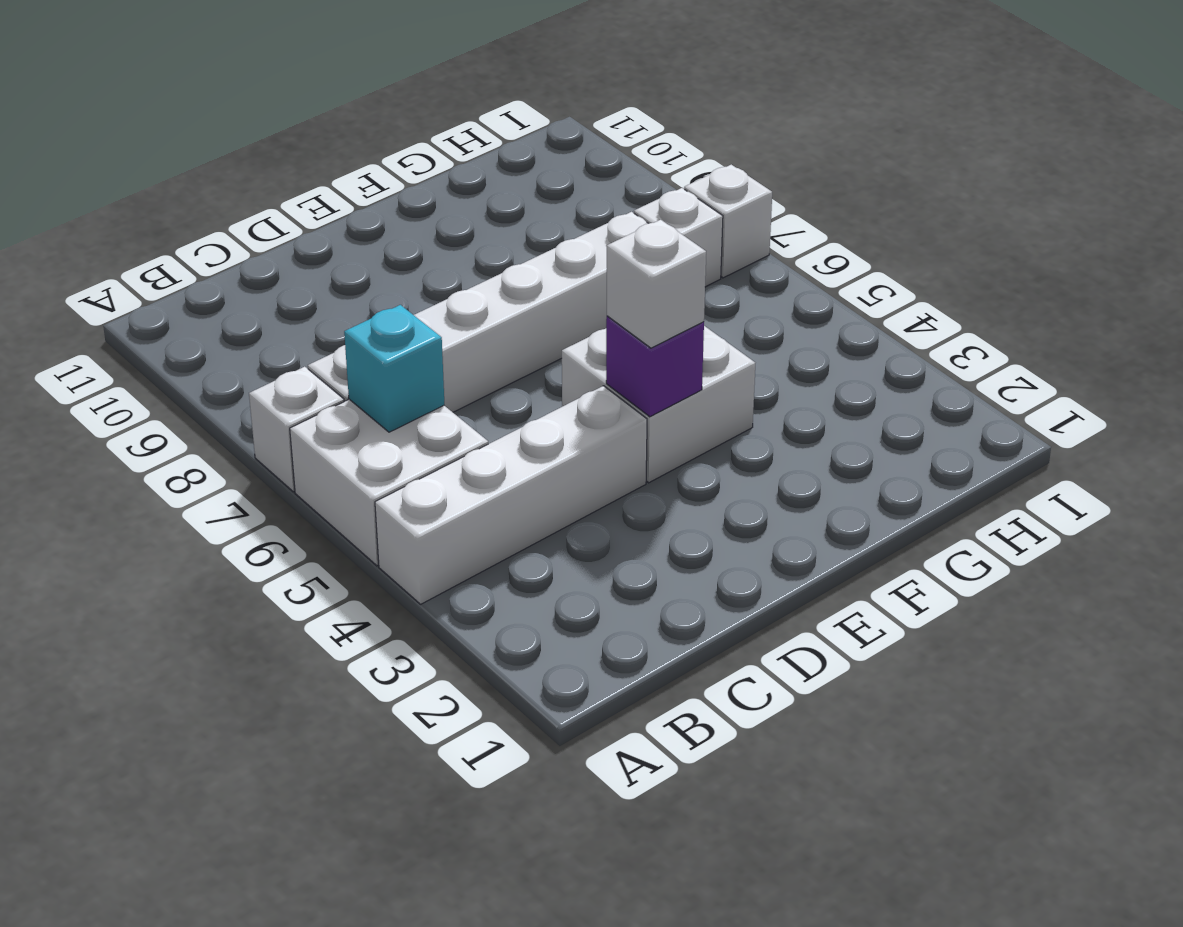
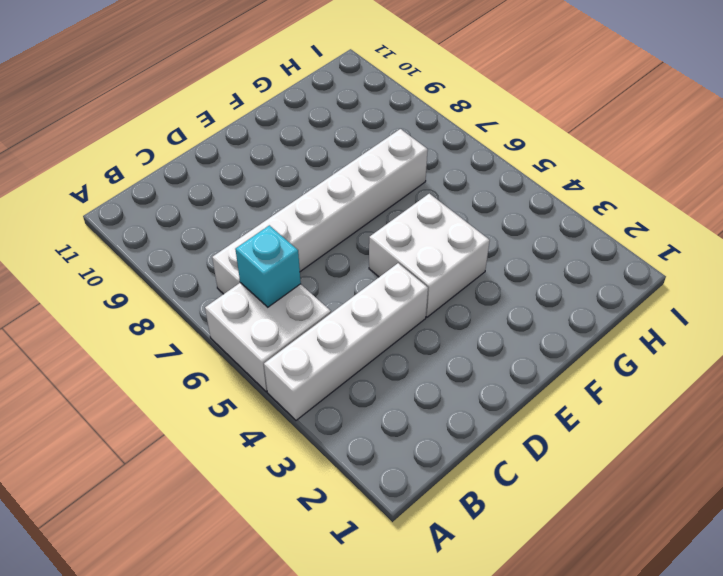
none -> white brick A7 level 1
none -> white brick H7 level 1

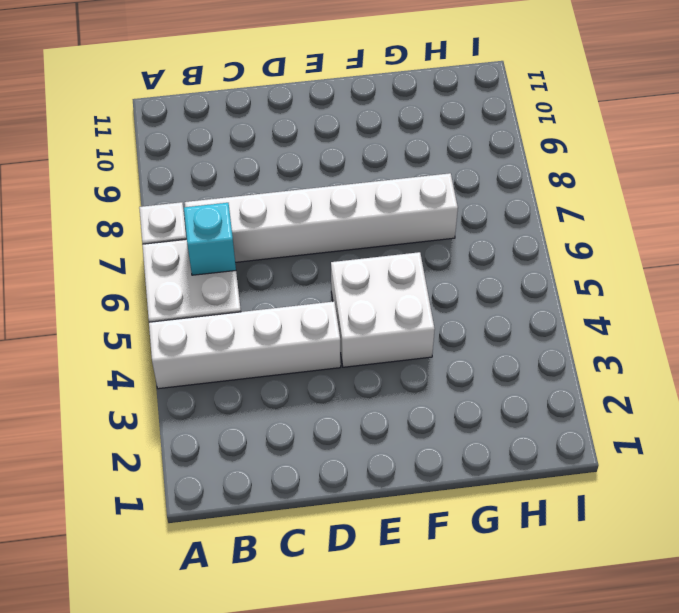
none -> white brick H7 level 1
none -> white brick I7 level 1

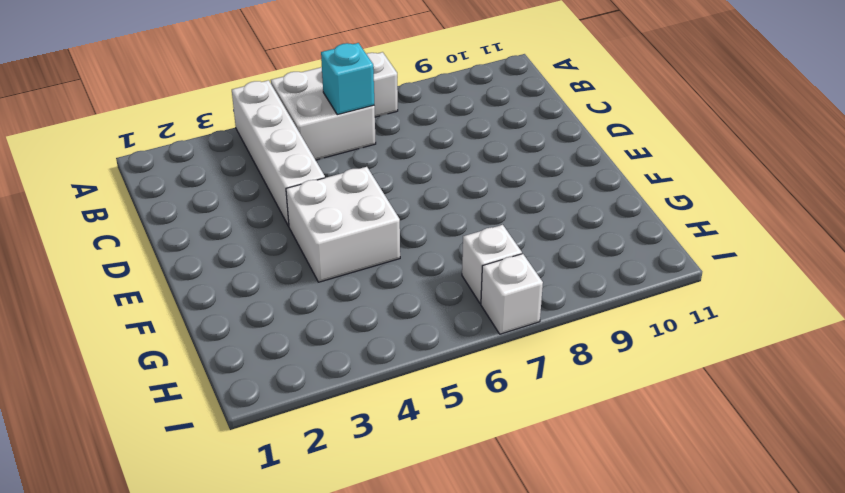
none -> white brick B7:G7 level 1
none -> purple brick E4 level 2

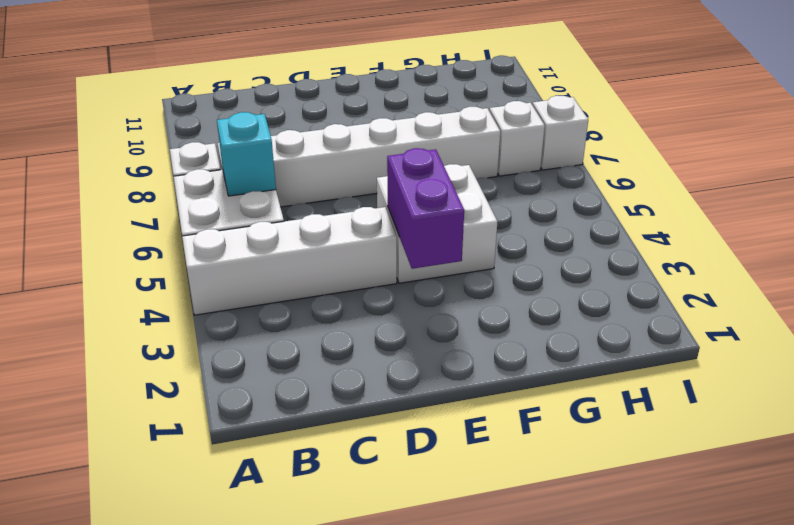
purple brick E3:E4 level 2 -> purple brick E4 level 2
none -> white brick E4 level 3

